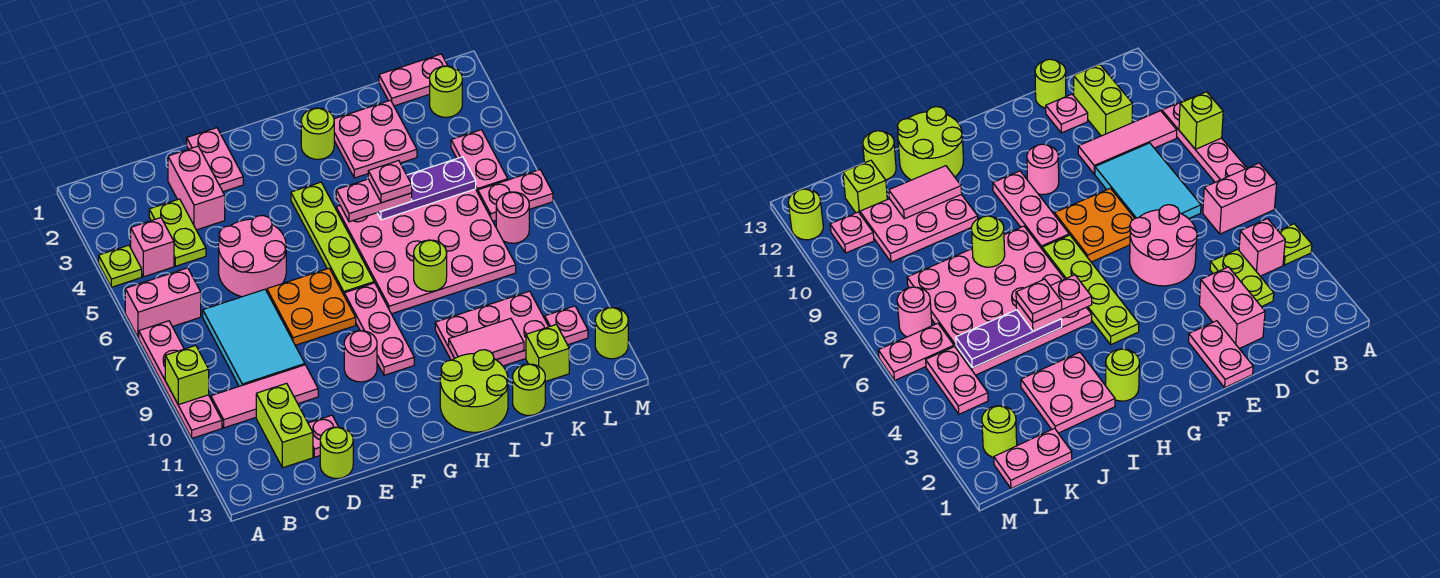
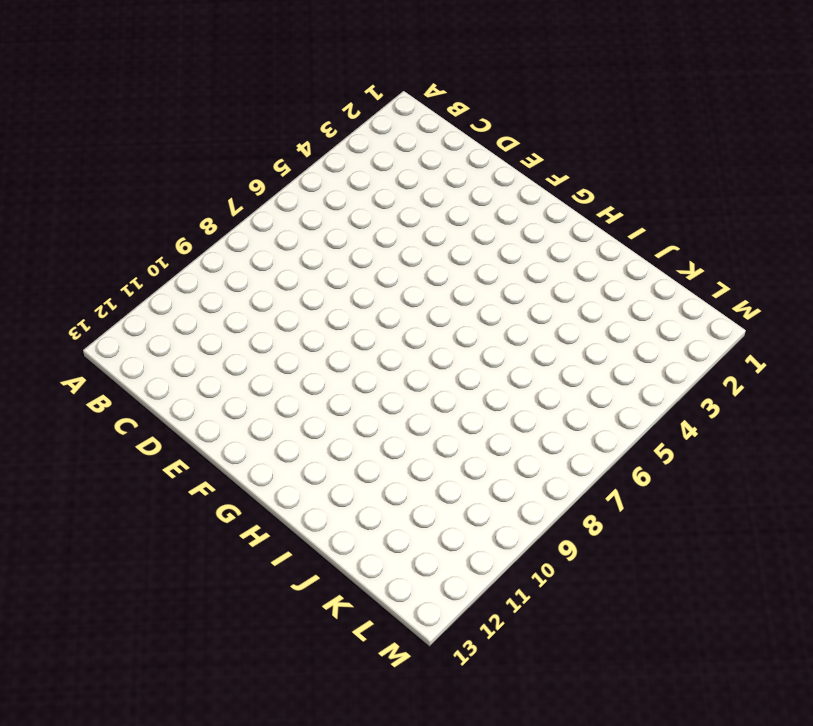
none -> lime plate A4 level 1
none -> pink brick A6:B6 level 1
none -> pink plate A7:A10 level 1
none -> pink brick B4 level 1

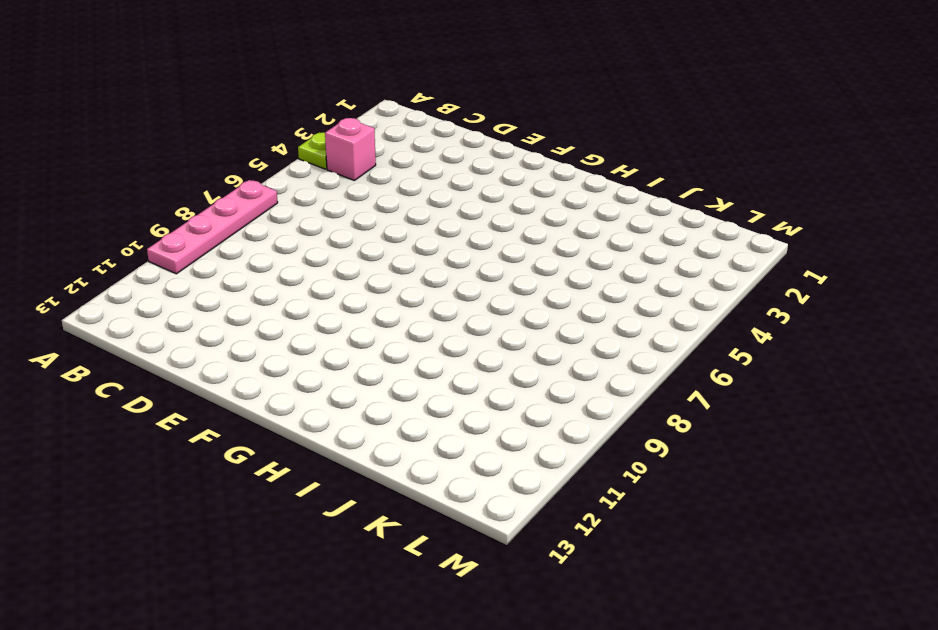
none -> pink brick A6:B6 level 1
none -> pink tile B10:D10 level 1
none -> lime plate C3:C4 level 1
none -> cyan tile C7:D9 level 1

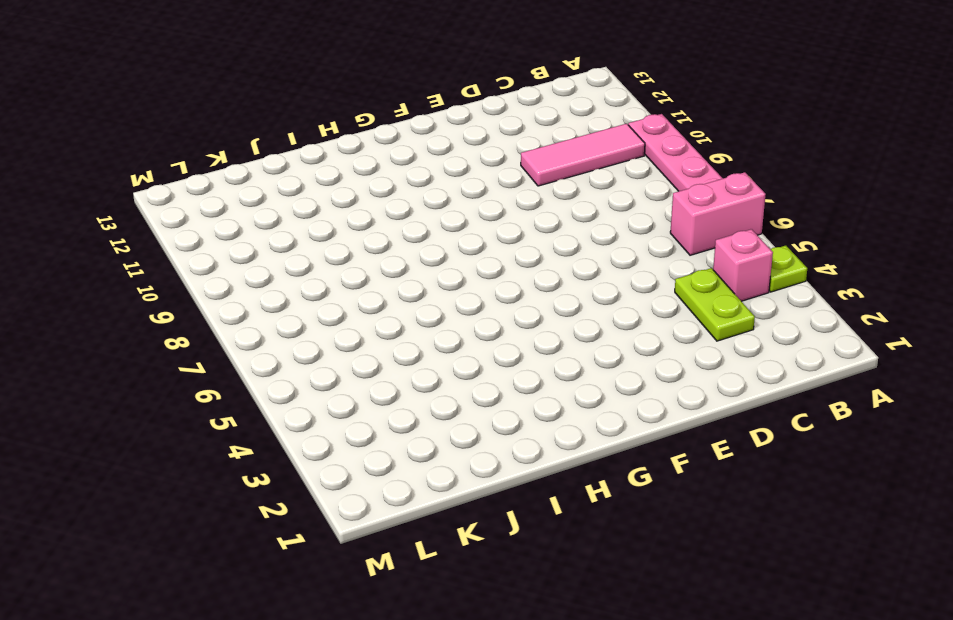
none -> cyan tile C7:D9 level 1
none -> lime brick C11:C12 level 1
none -> pink brick D2:D3 level 1
none -> pink round brick D5:E6 level 1

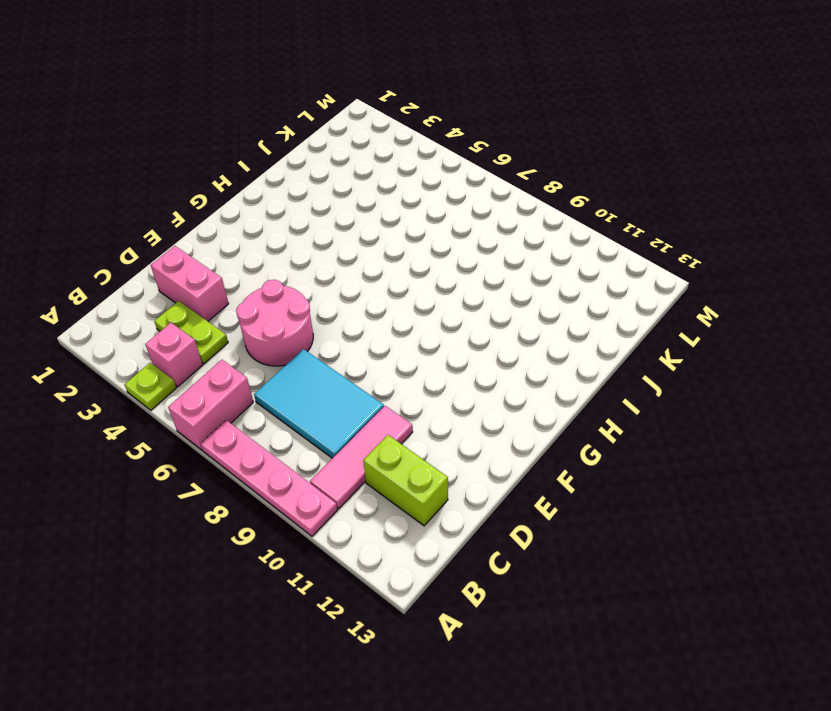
none -> pink plate D12 level 1
none -> lime round brick D13 level 1
none -> pink plate E1:E2 level 1
none -> orange plate E7:F8 level 1

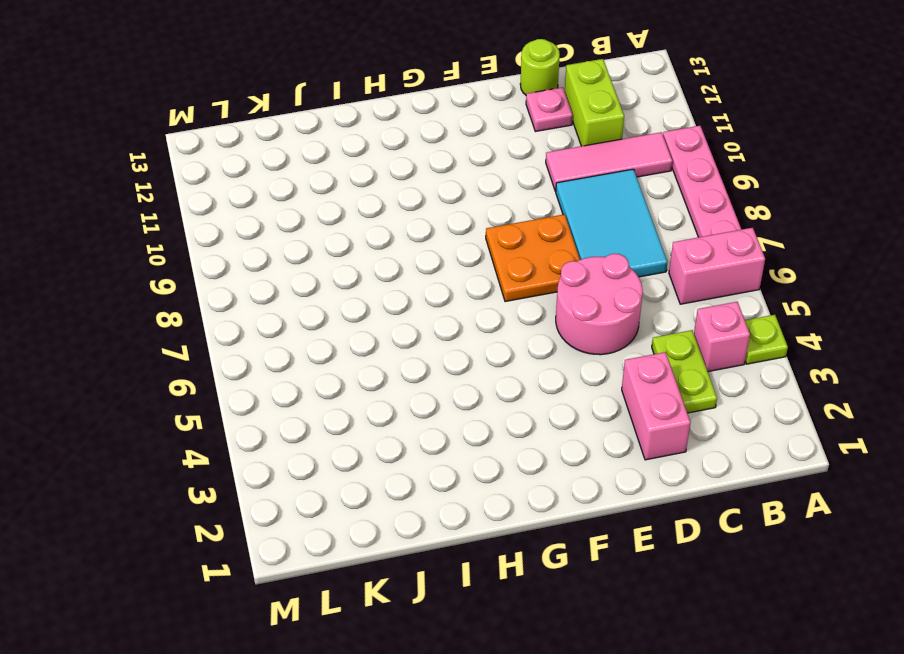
none -> pink plate E1:E2 level 1
none -> pink round brick F10 level 1
none -> lime plate G4:G7 level 1
none -> pink plate G8:G10 level 1

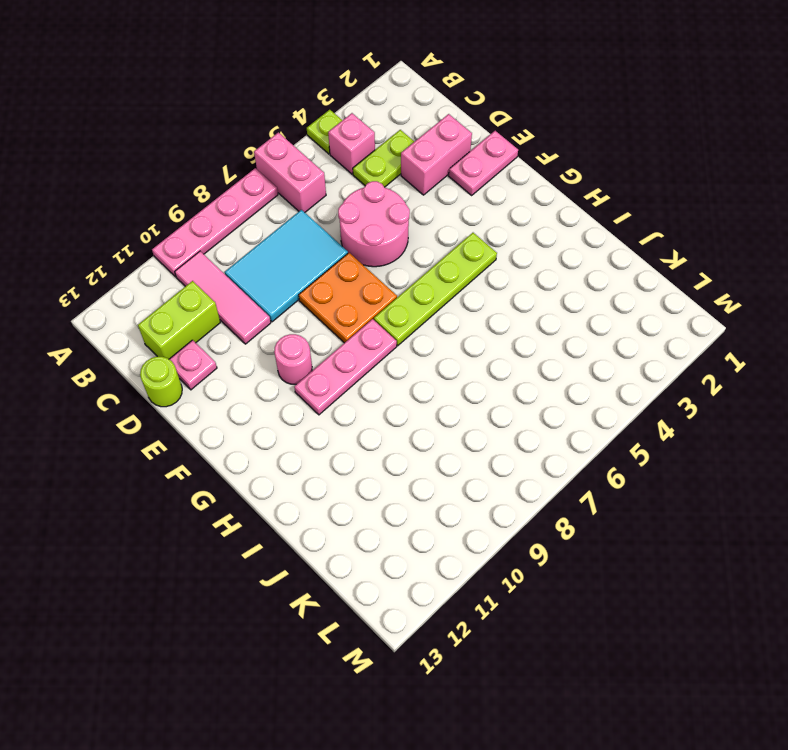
none -> lime round brick H2 level 1
none -> pink plate H5:K8 level 1
none -> lime round brick H12:I13 level 1
none -> pink plate I2:J3 level 1

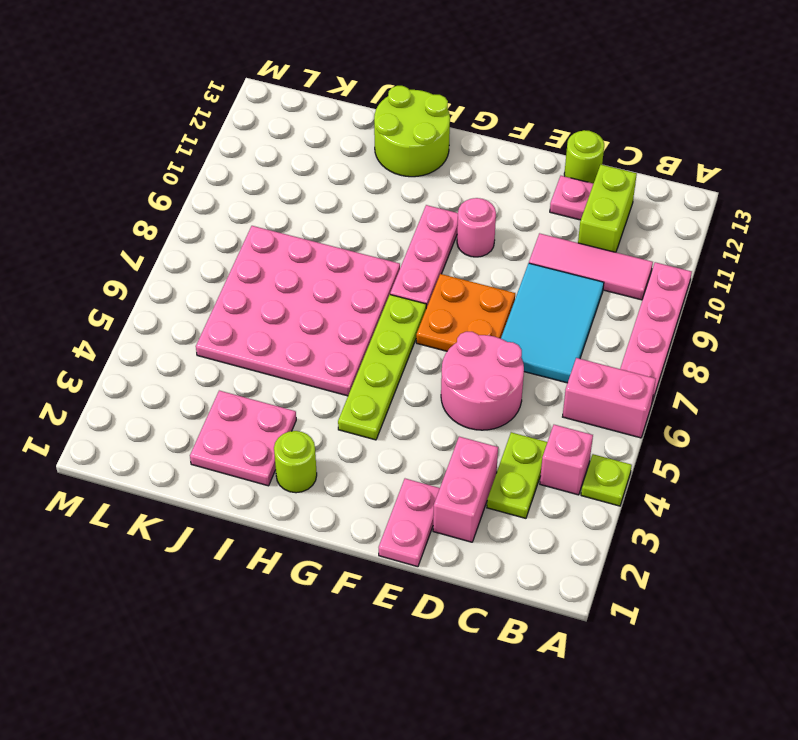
none -> pink plate I10:K11 level 1
none -> lime round brick J13 level 1
none -> pink plate K1:L1 level 1
none -> lime brick K12 level 1

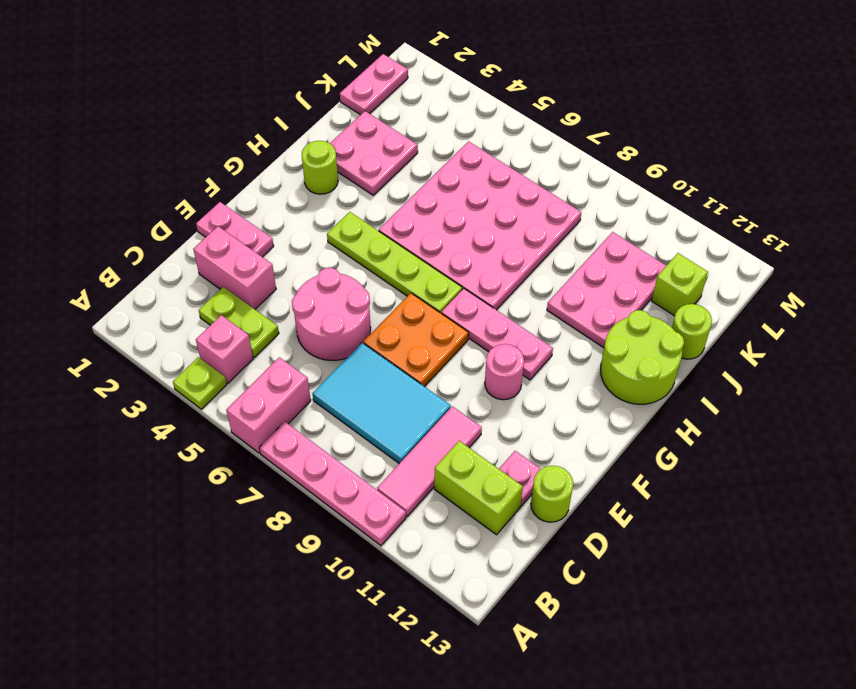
none -> lime round brick L2 level 1
none -> pink plate L4:L5 level 1
none -> pink plate L6:M6 level 1
none -> pink round brick L7 level 1

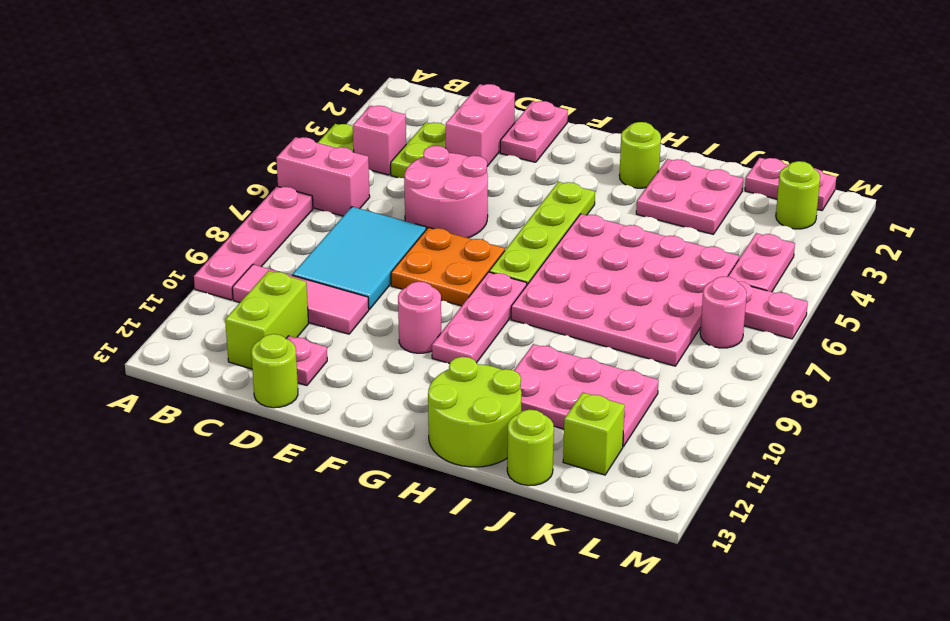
none -> pink plate L11 level 1
none -> lime round brick M12 level 1
none -> lime brick A9 level 2
none -> purple plate I5:K5 level 2

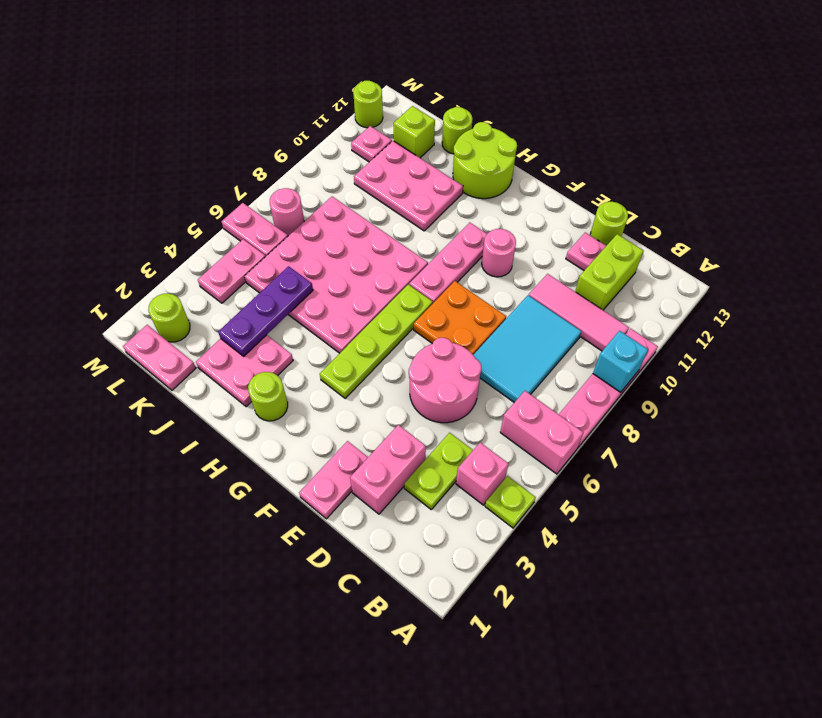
cyan brick A9 level 2 -> lime brick A9 level 2
purple plate J3:J5 level 2 -> purple plate I5:K5 level 2
none -> lime round brick I8 level 2
none -> pink tile I11:J11 level 2
none -> pink plate H5:I5 level 3
none -> pink plate I5 level 4

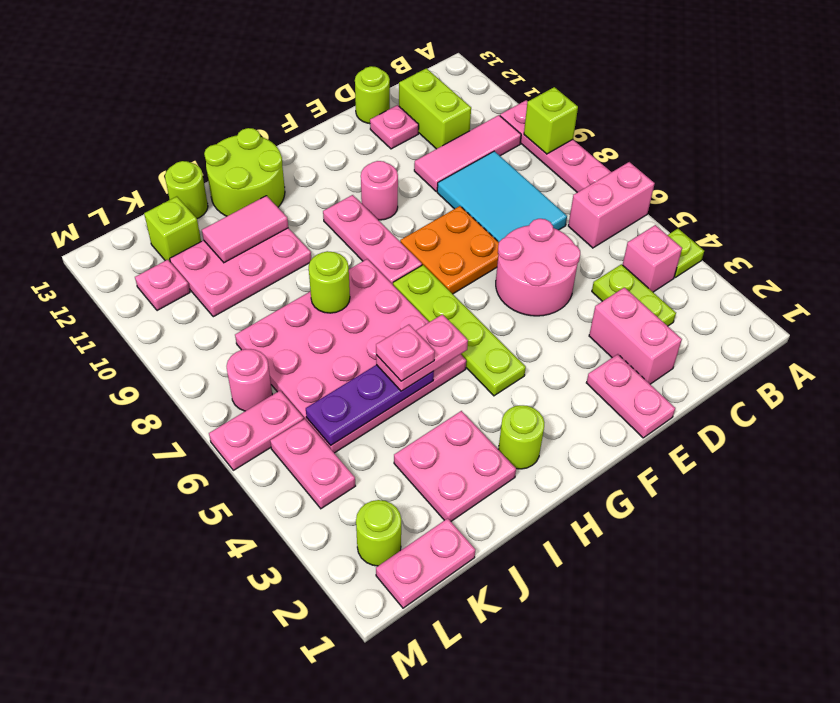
none -> lime round brick M12 level 1

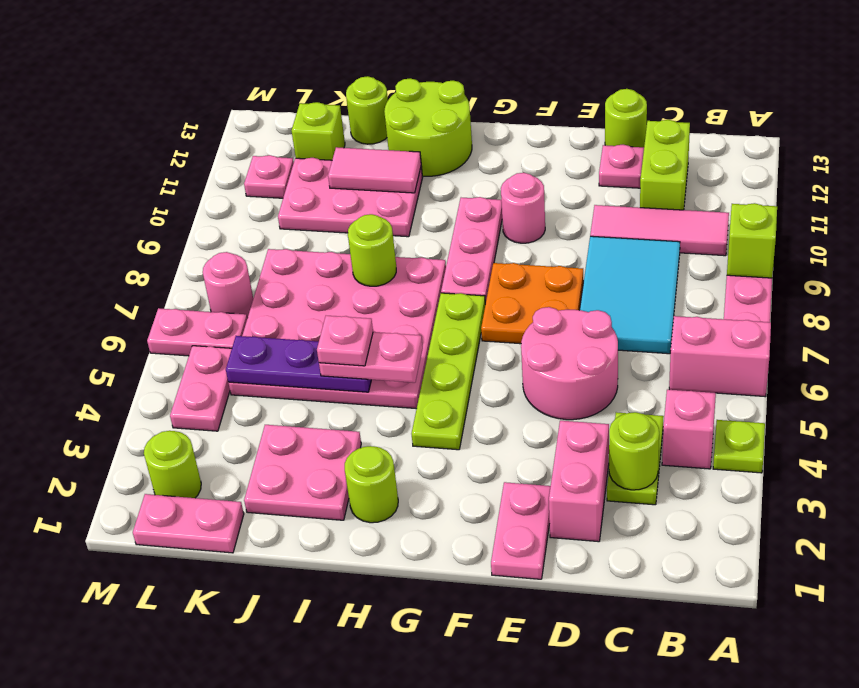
lime round brick C3 level 2 -> lime round brick M12 level 1

